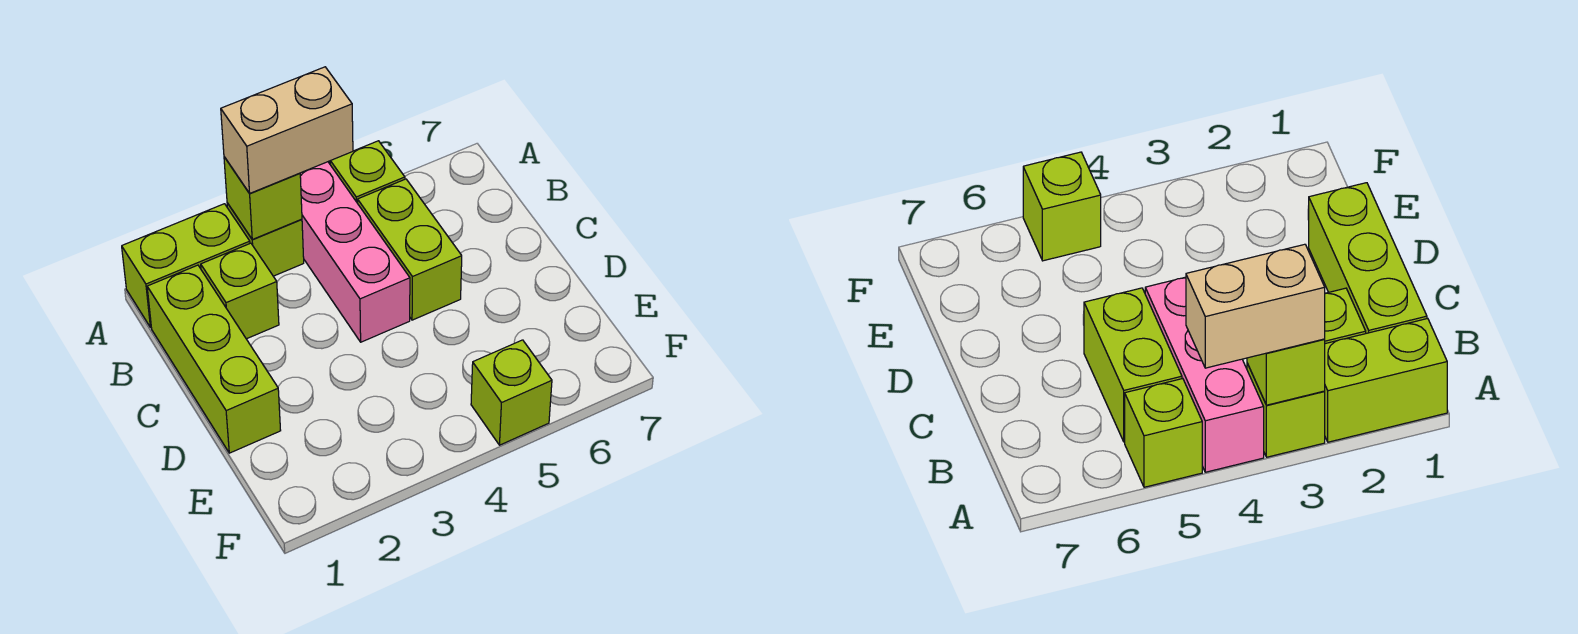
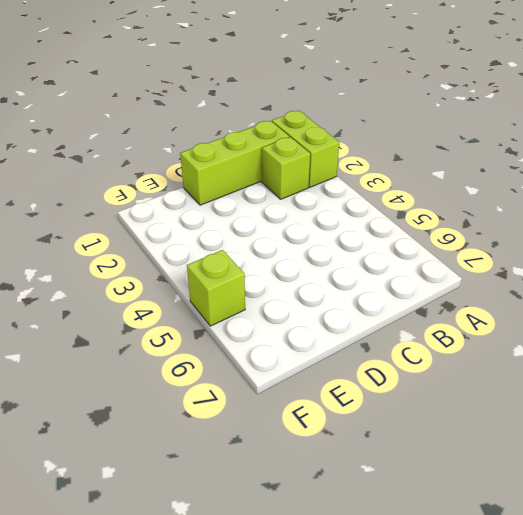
none -> lime brick A3 level 1
none -> pink brick A4:C4 level 1

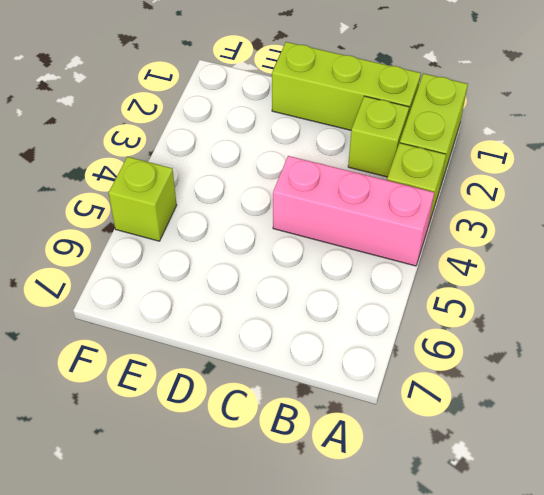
none -> lime brick A5 level 1
none -> lime brick B5:C5 level 1

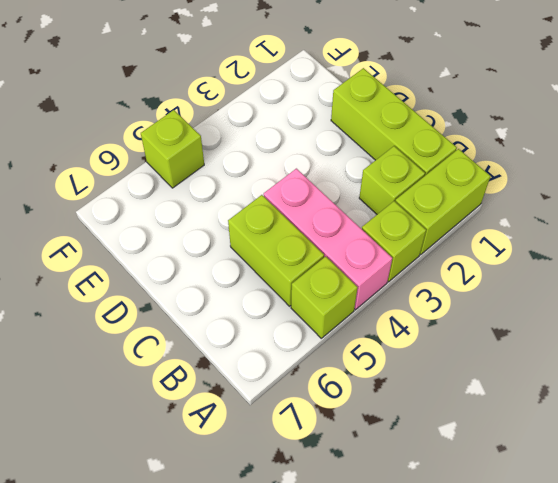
none -> lime brick A3 level 2
none -> tan brick A3:A4 level 3

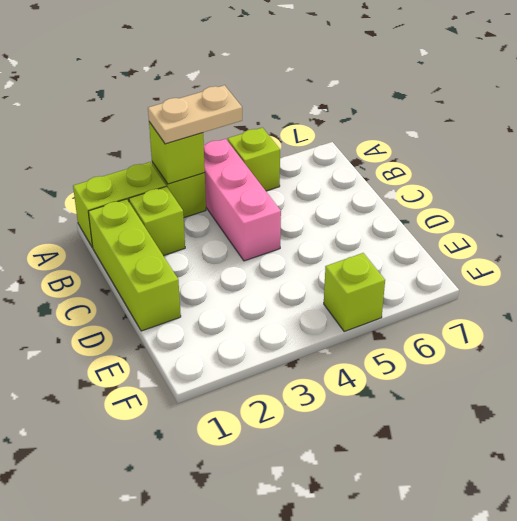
tan plate A3:A4 level 3 -> tan brick A3:A4 level 3
none -> lime brick B5:C5 level 1

